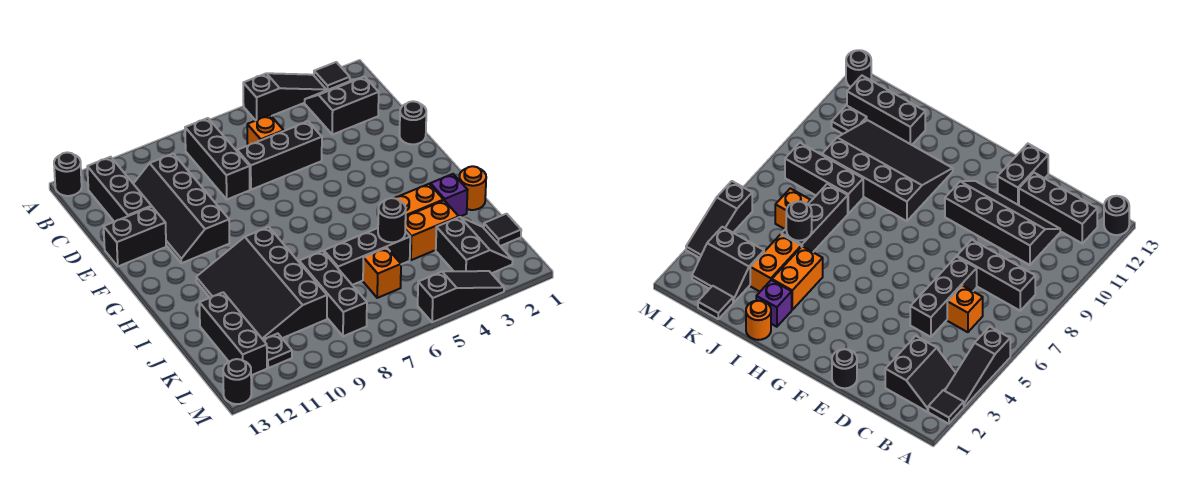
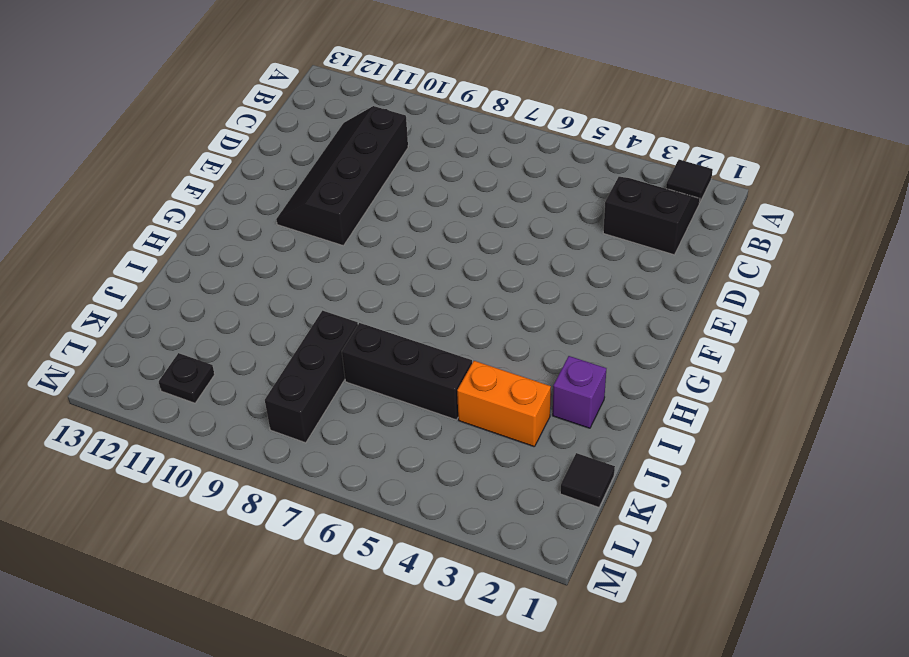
none -> black slope A3:A5 level 1 top 5
none -> black round brick A13 level 1
none -> black brick B8:D8 level 1

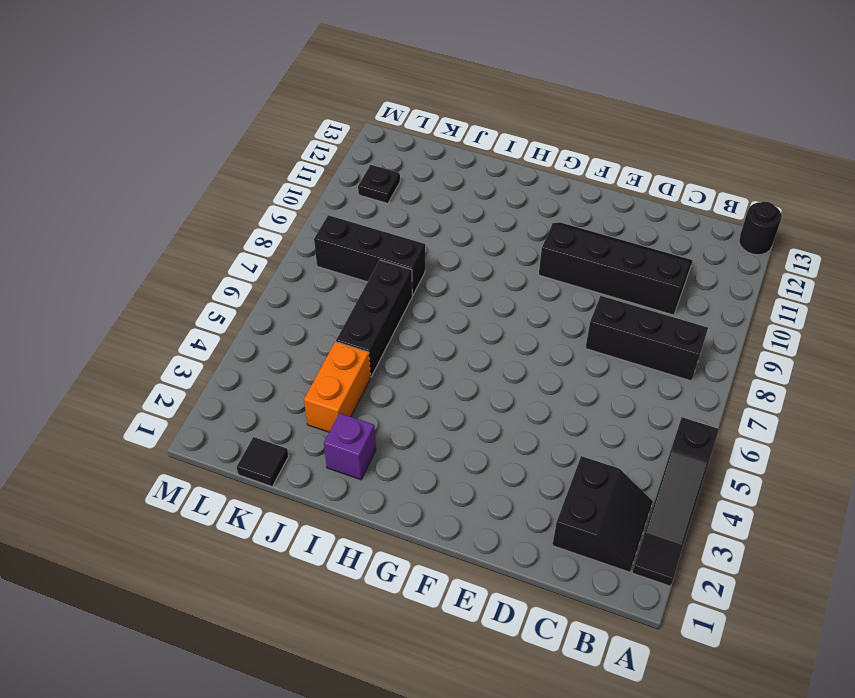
none -> black brick B12:D12 level 1
none -> orange brick C6 level 1
none -> black brick D5:D7 level 1

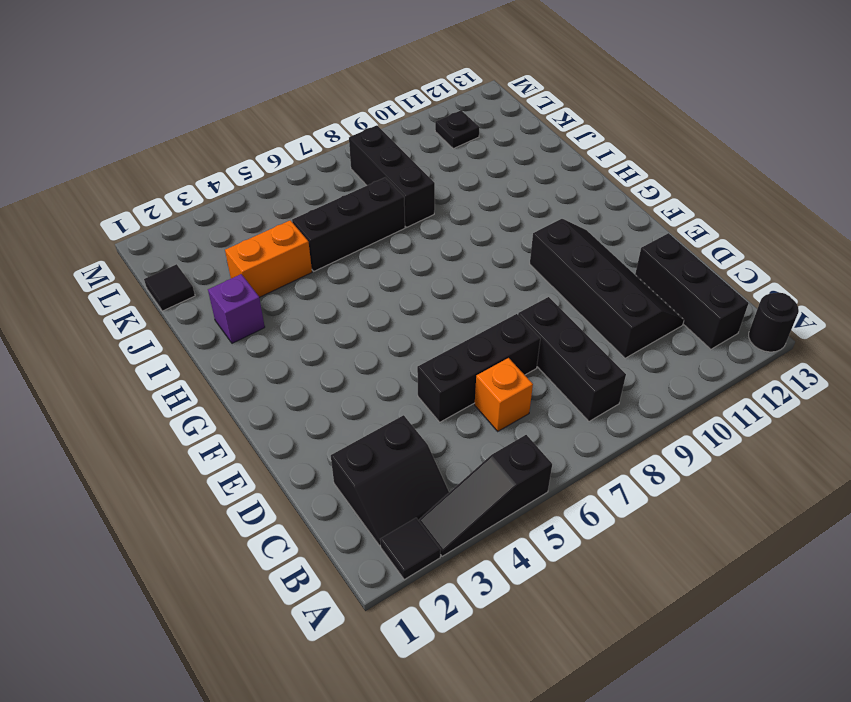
none -> black round brick E1 level 1
none -> black brick E12:E13 level 1
none -> black slope H9:K11 level 1 top 9

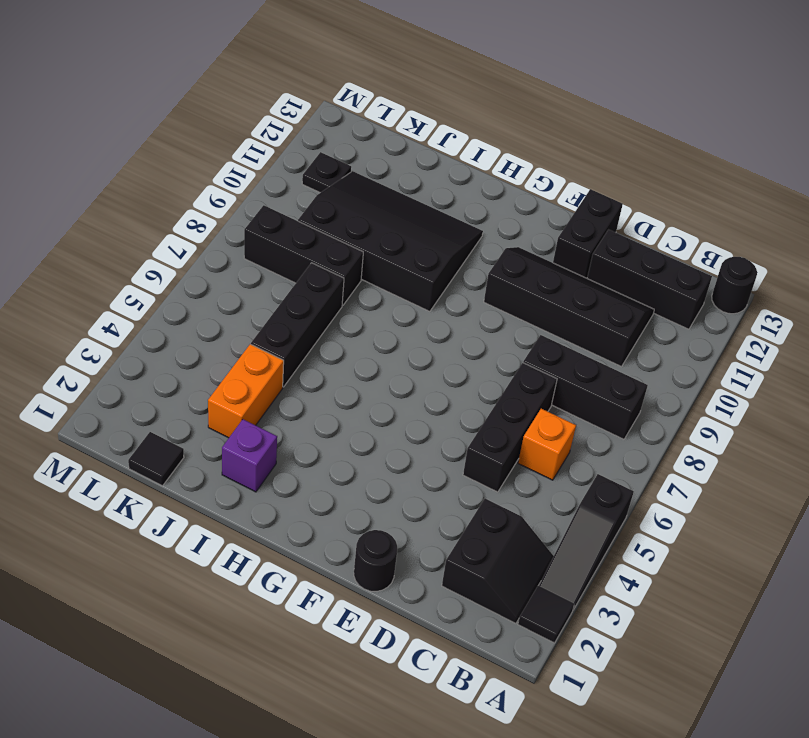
none -> orange round brick I1 level 1
none -> orange brick I3:I4 level 1
none -> black brick J12:L12 level 1

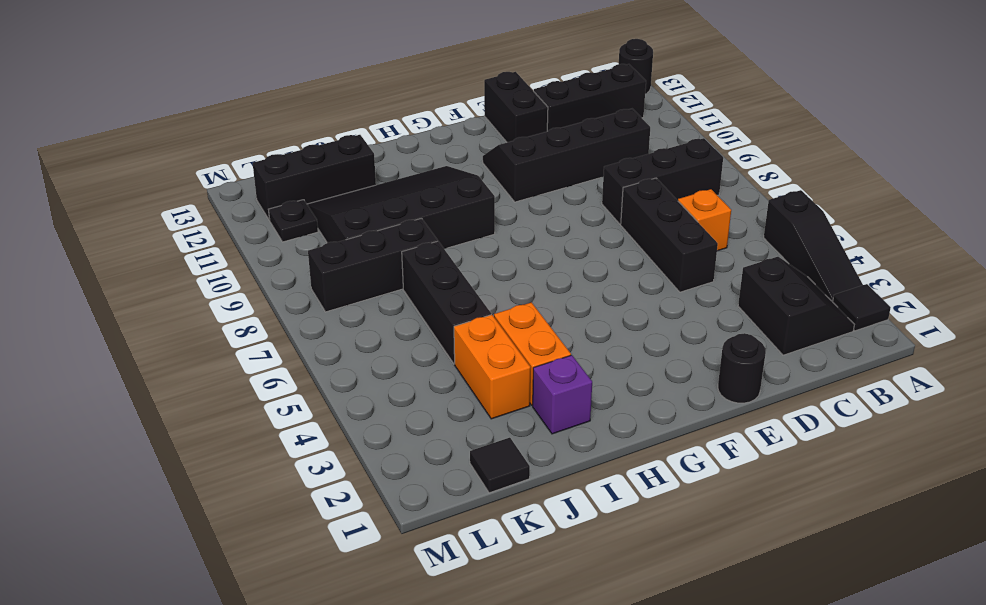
none -> orange round brick I1 level 1
none -> black slope K2:L3 level 1 top 3
none -> orange brick K6 level 1

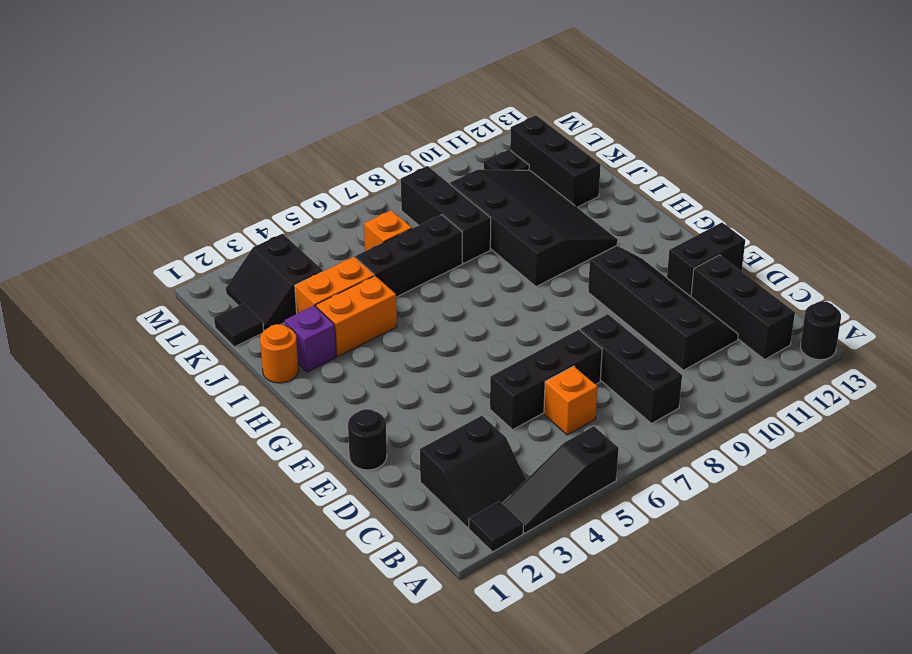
none -> black slope M3:M5 level 1 top 5
none -> black round brick M13 level 1
none -> black round brick J5 level 2

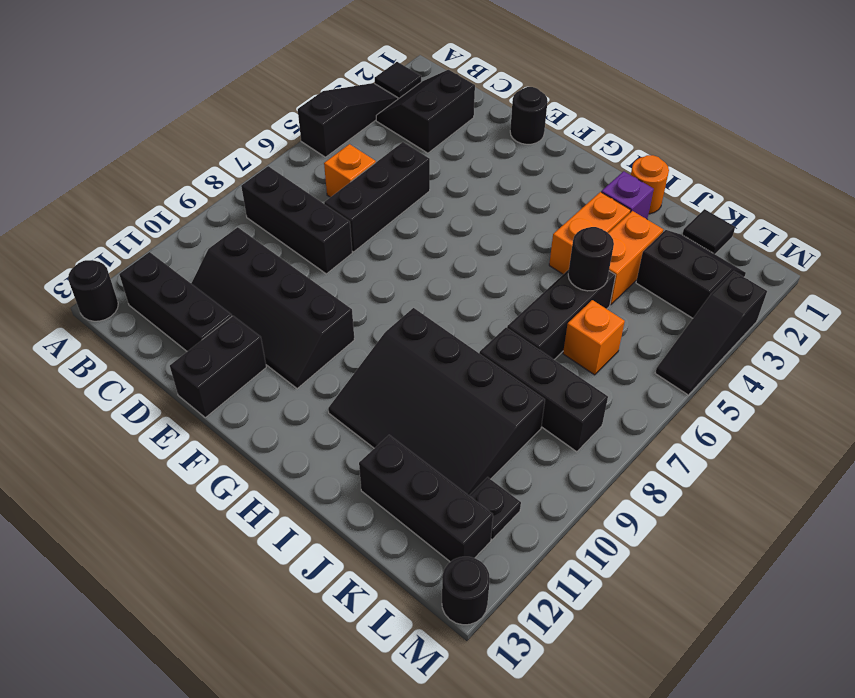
black slope M3:M5 level 1 top 3 -> black slope M3:M5 level 1 top 5

